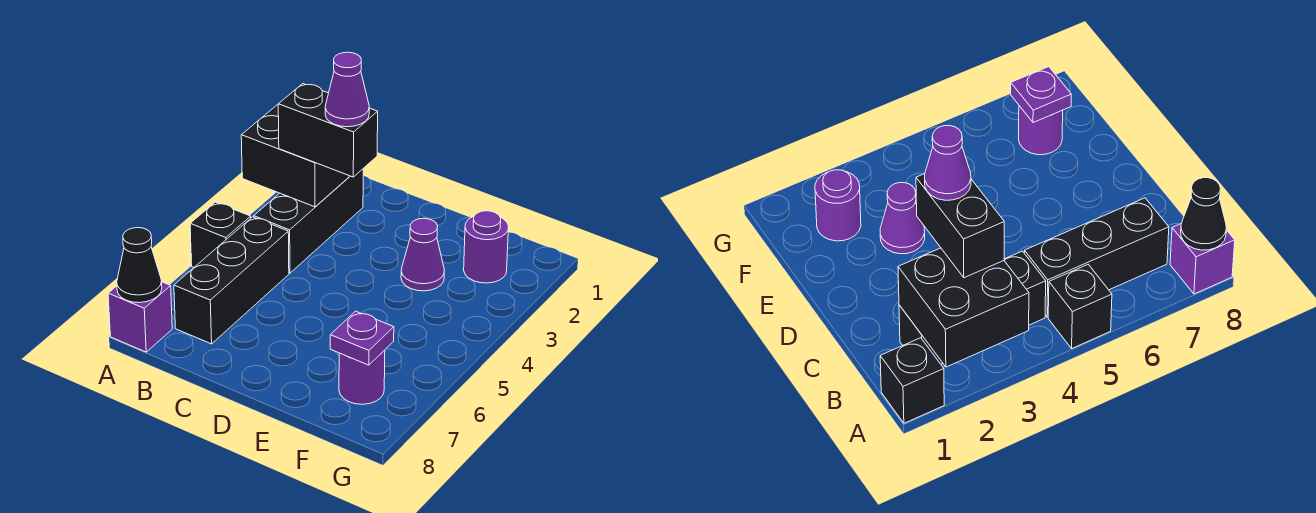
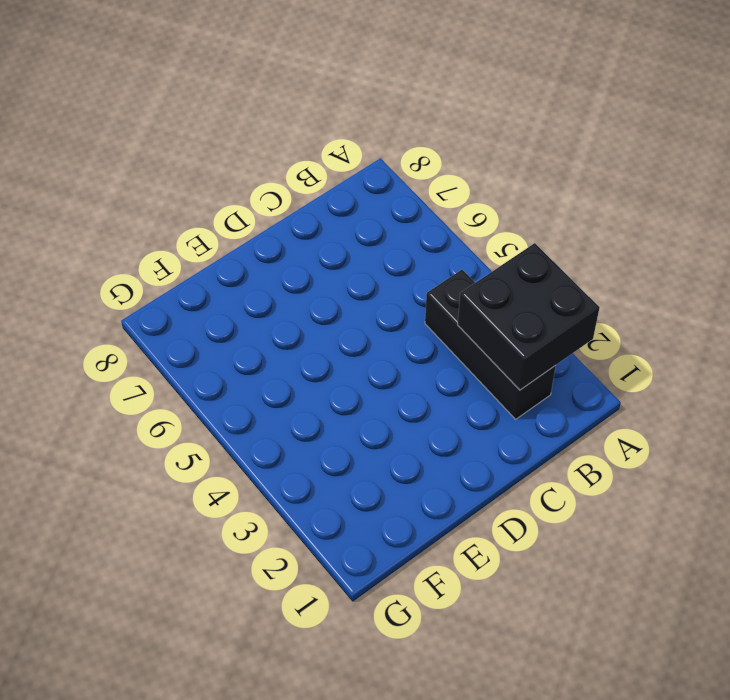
none -> black brick A1 level 1
none -> black brick A5 level 1
none -> purple brick A8 level 1

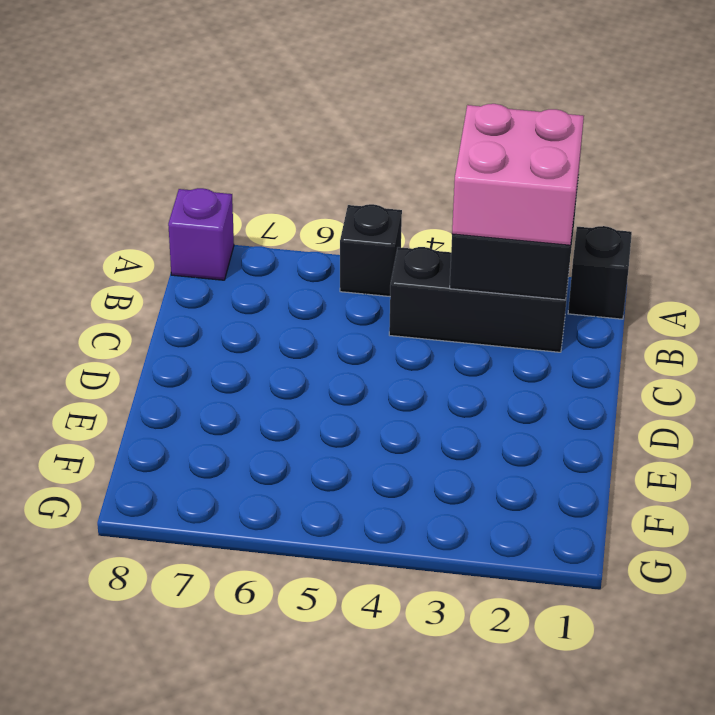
pink brick A2:B3 level 3 -> black brick B3:C3 level 3
none -> black brick B5:B7 level 1
none -> purple cone E3 level 1
none -> purple round brick F2 level 1

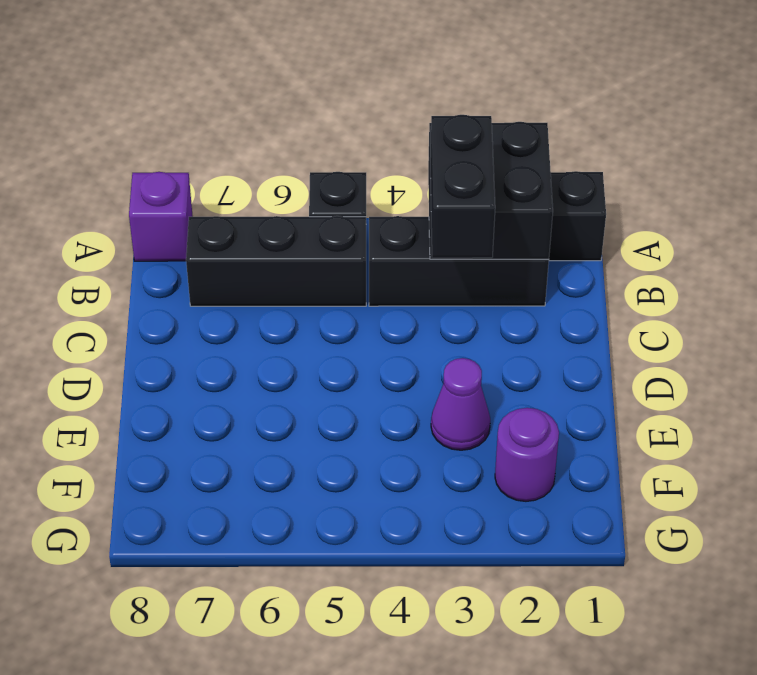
none -> purple round brick F7 level 1
none -> black cone A8 level 2
none -> purple plate F7 level 2

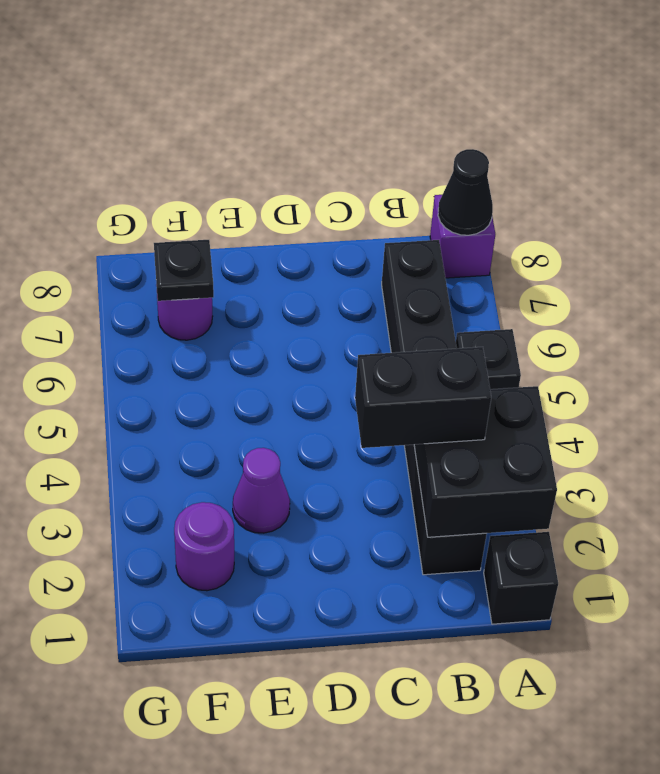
black plate F7 level 2 -> purple plate F7 level 2
none -> purple cone C3 level 4

